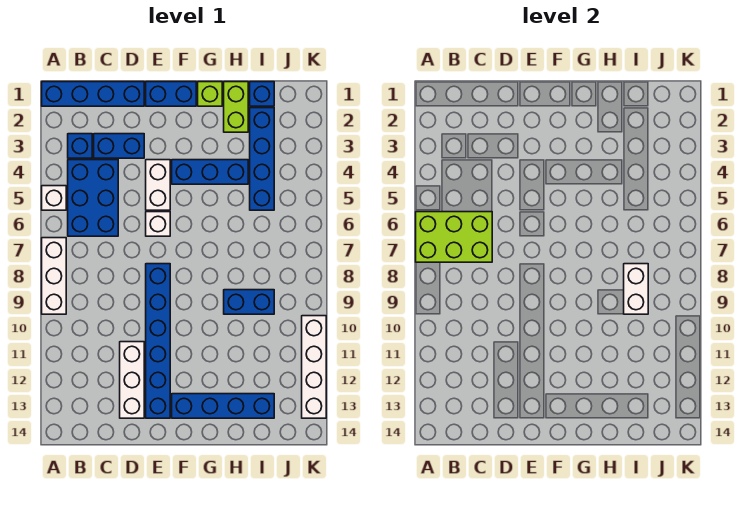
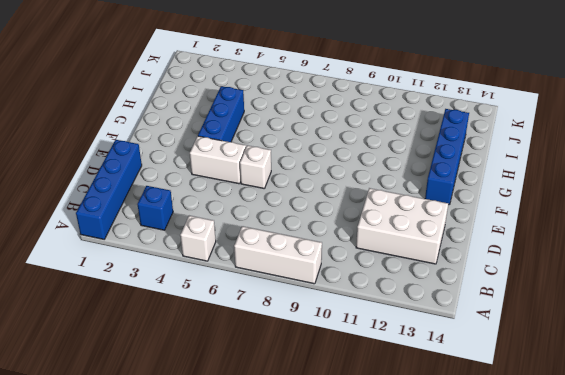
white brick C11:D13 level 1 -> white brick D11:D13 level 1
none -> blue brick B4:C6 level 1
none -> blue brick C3:D3 level 1
none -> blue brick E1:F1 level 1

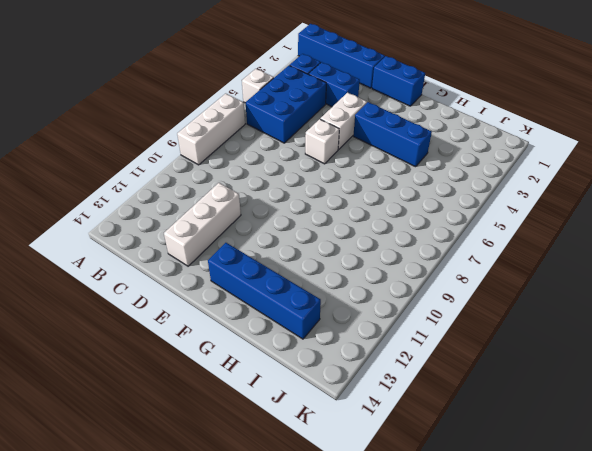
none -> blue brick E8:E13 level 1
none -> lime brick G1 level 1
none -> lime brick H1:H2 level 1

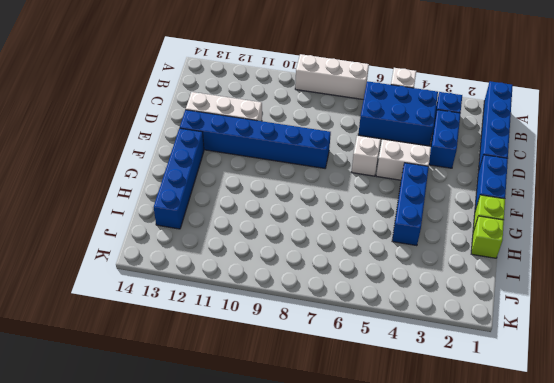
lime brick H1 level 1 -> lime brick H1:H2 level 1
none -> blue brick H9:I9 level 1
none -> blue brick I1 level 1
none -> blue brick I2:I5 level 1

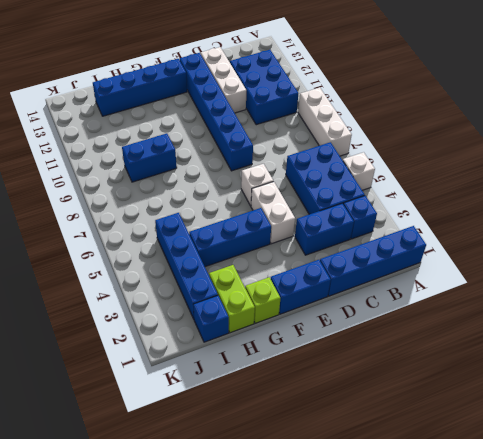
blue brick B10:C12 level 1 -> none
none -> white brick K10:K13 level 1
none -> lime brick A6:C7 level 2
none -> white brick I8:I9 level 2

